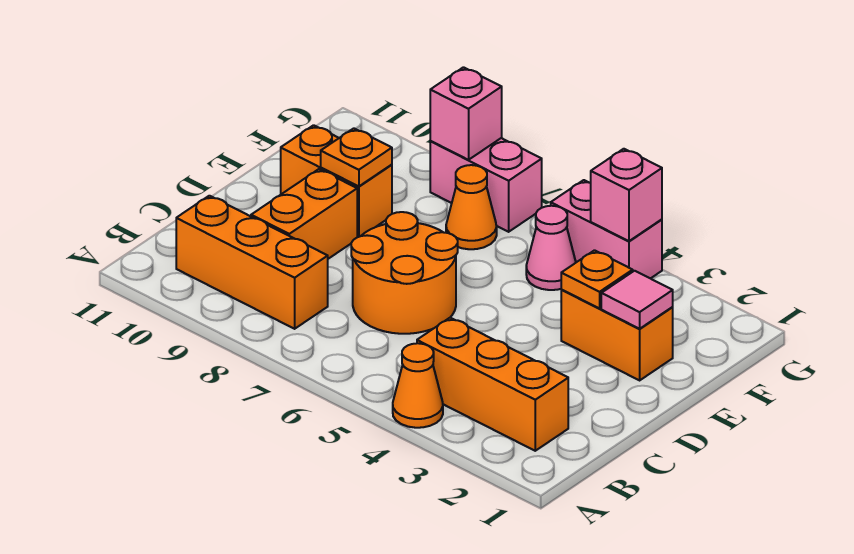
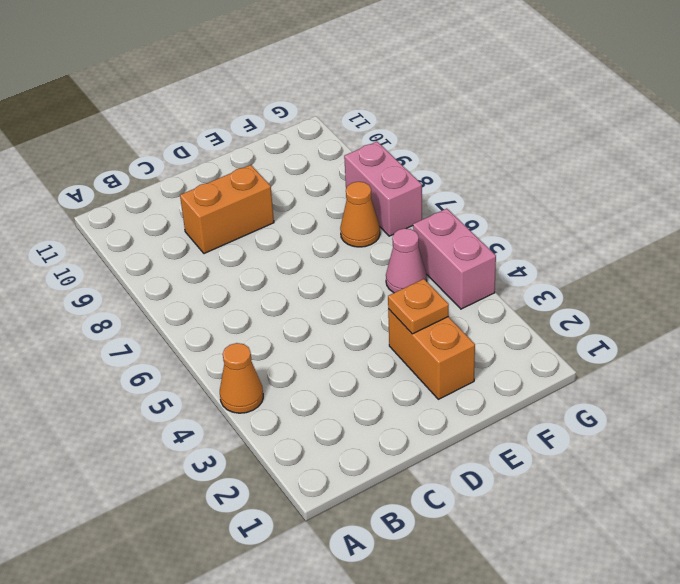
none -> orange brick B2:B4 level 1
none -> orange brick B8:B10 level 1
none -> orange round brick C6:D7 level 1

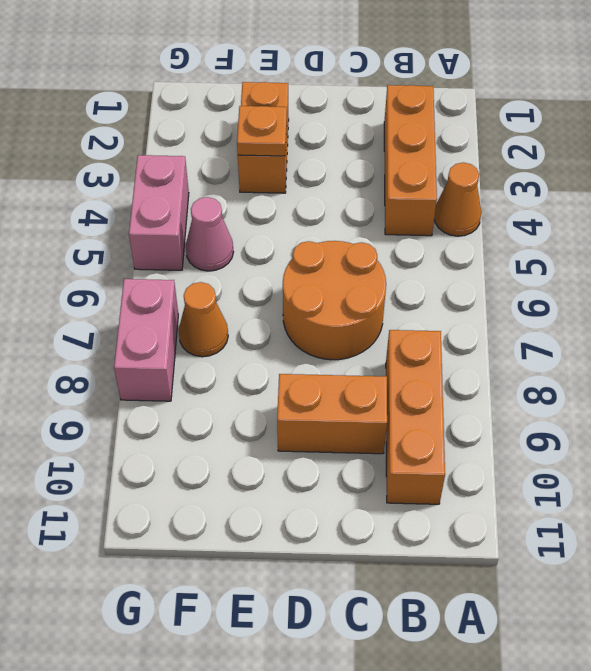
none -> orange brick E9:E10 level 1
none -> pink tile E2 level 2
none -> orange plate E9 level 2

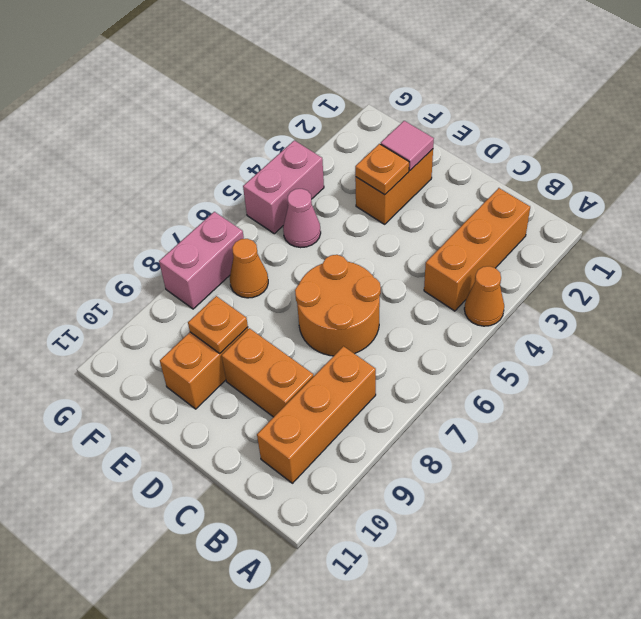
none -> pink brick G4 level 2
none -> pink brick G8 level 2

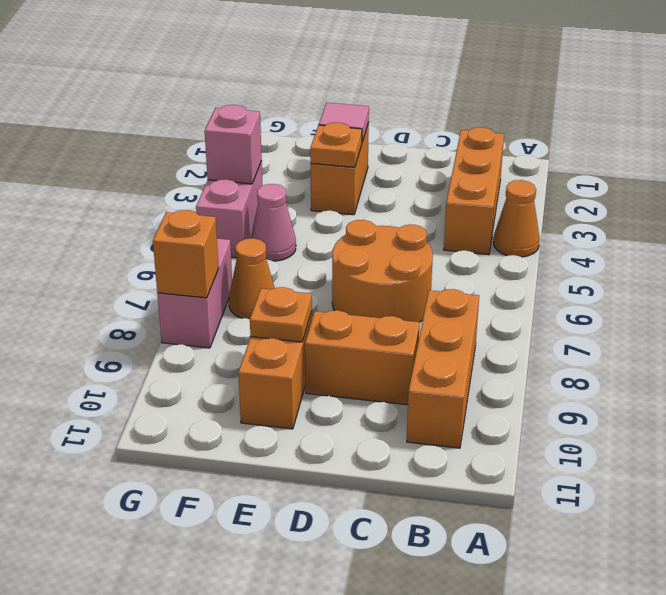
orange brick G8 level 2 -> pink brick G8 level 2

